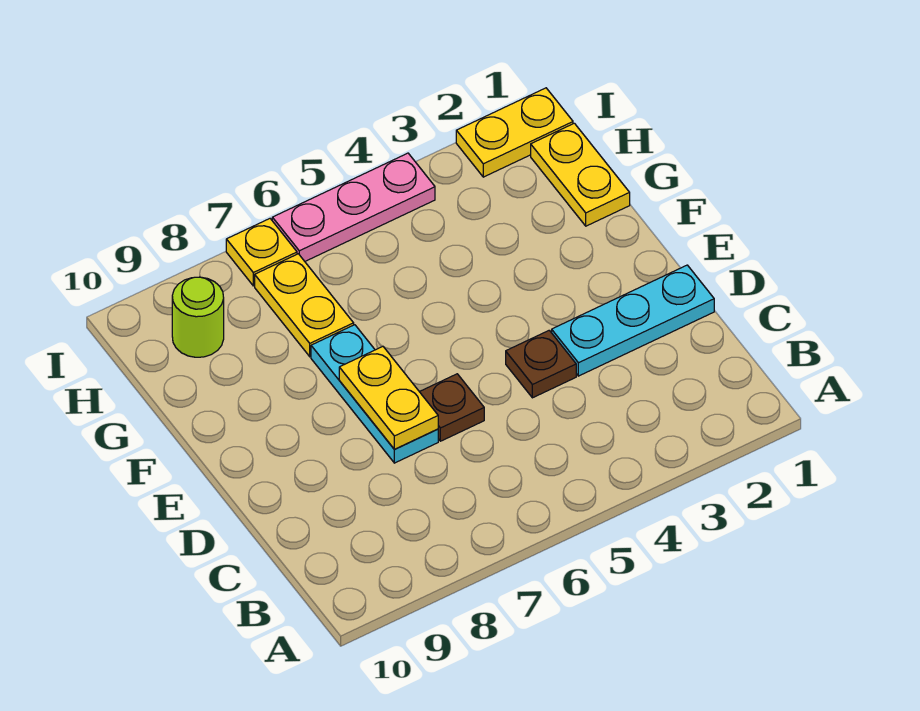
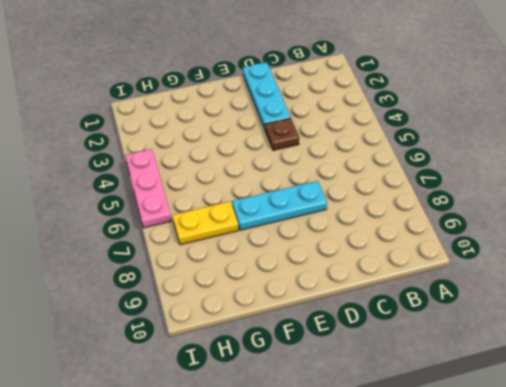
none -> brown plate D6 level 1
none -> yellow plate G1:H1 level 1

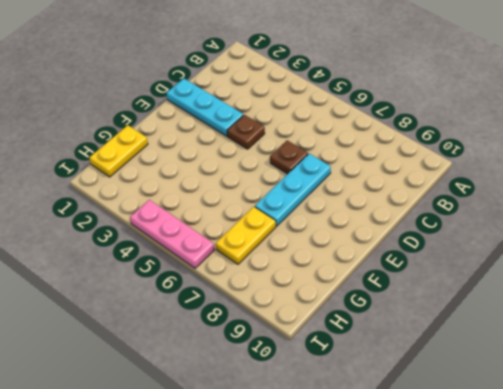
none -> lime round brick H9 level 1
none -> yellow plate I1:I2 level 1

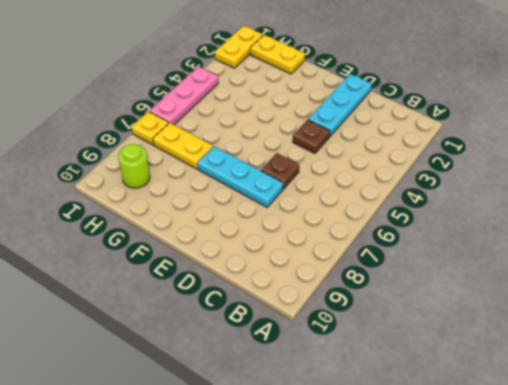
none -> yellow plate D7:E7 level 2

